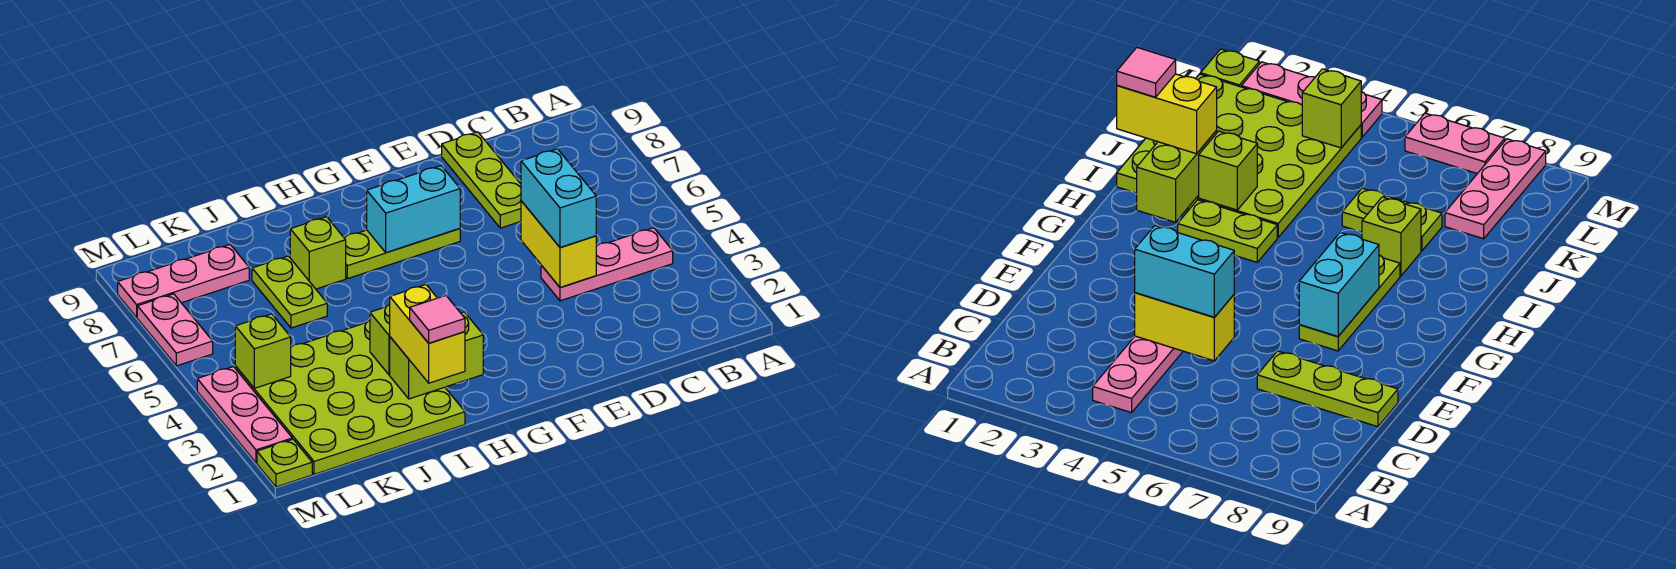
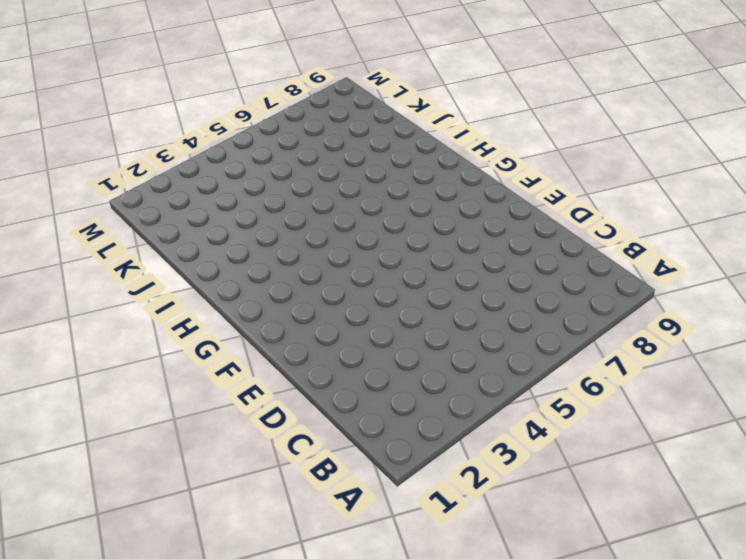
none -> pink plate B4:D4 level 1
none -> lime plate D7:D9 level 1
none -> lime plate F7:H7 level 1

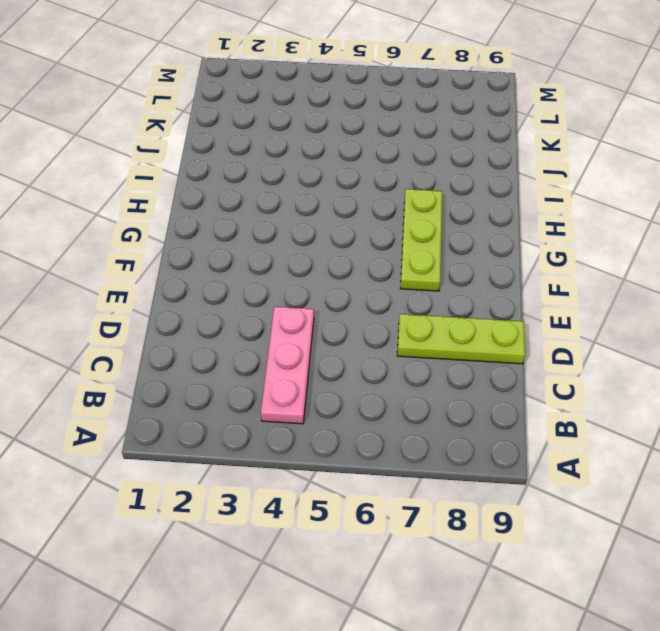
none -> lime plate H3:H4 level 1
none -> lime plate I1:L4 level 1
none -> lime brick I7 level 1

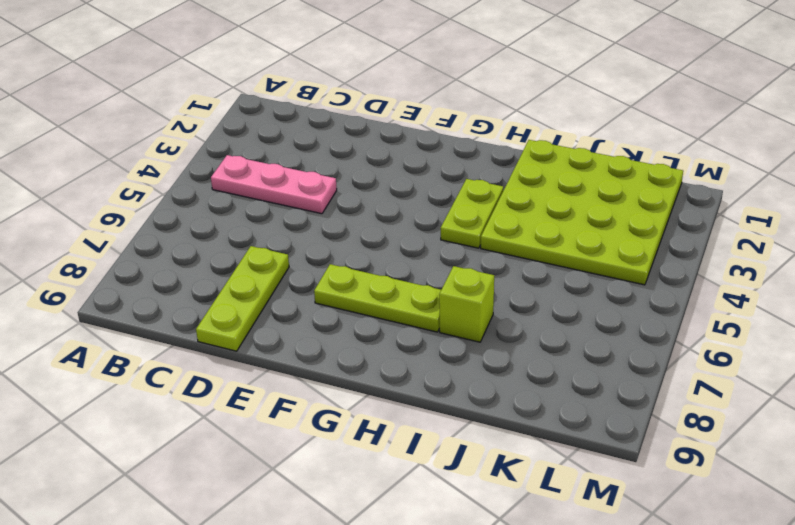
none -> lime plate J6:J7 level 1
none -> pink plate K8:M8 level 1
none -> lime plate M1 level 1

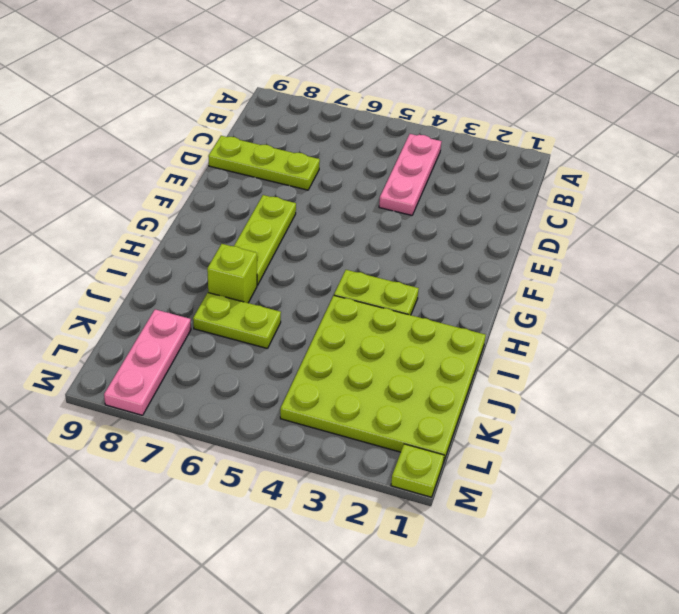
none -> pink plate M2:M4 level 1
none -> pink plate M6:M7 level 1
none -> yellow brick D4:D5 level 2

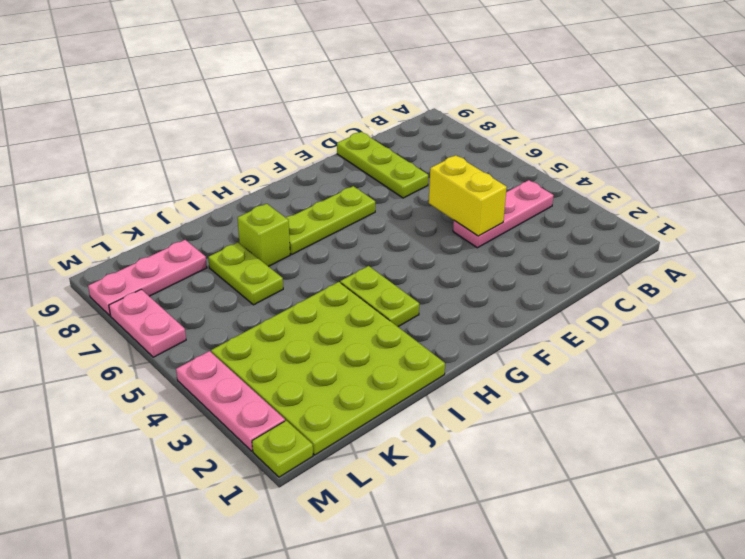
none -> cyan brick F7:G7 level 2
none -> lime brick H2:I2 level 2
none -> lime brick I3 level 2

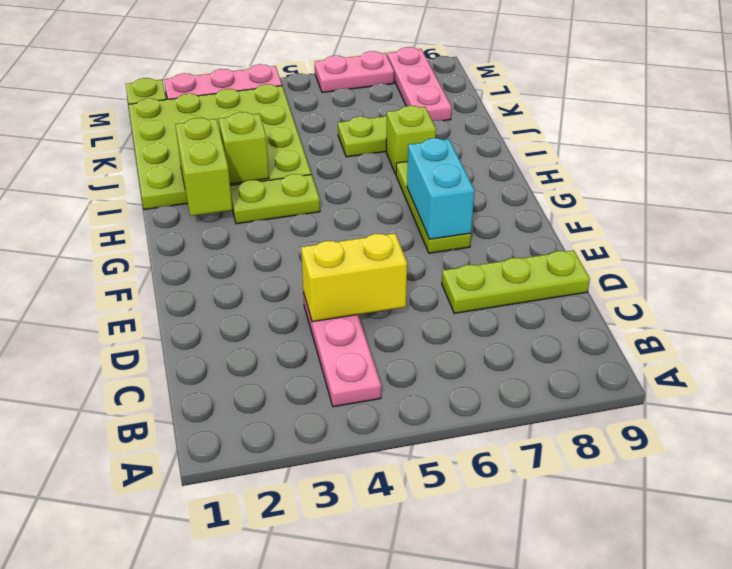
none -> lime brick L4 level 2
none -> cyan brick D4:D5 level 3
none -> yellow brick I1:I2 level 3

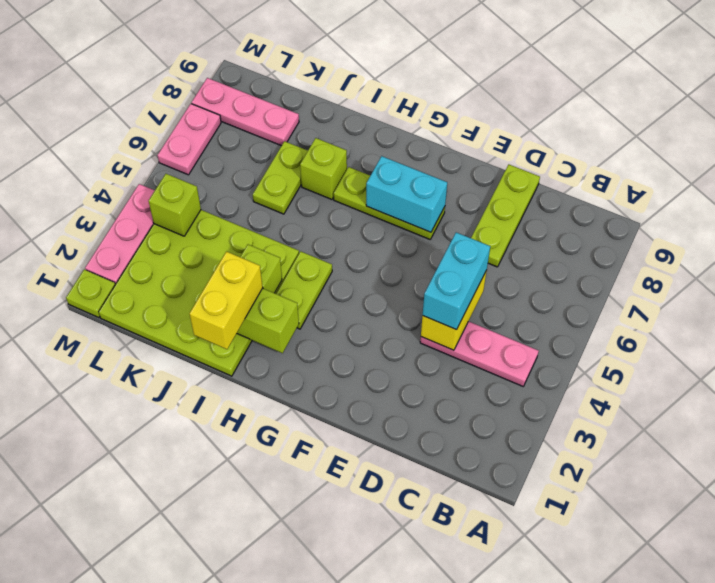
none -> pink tile I1 level 4

